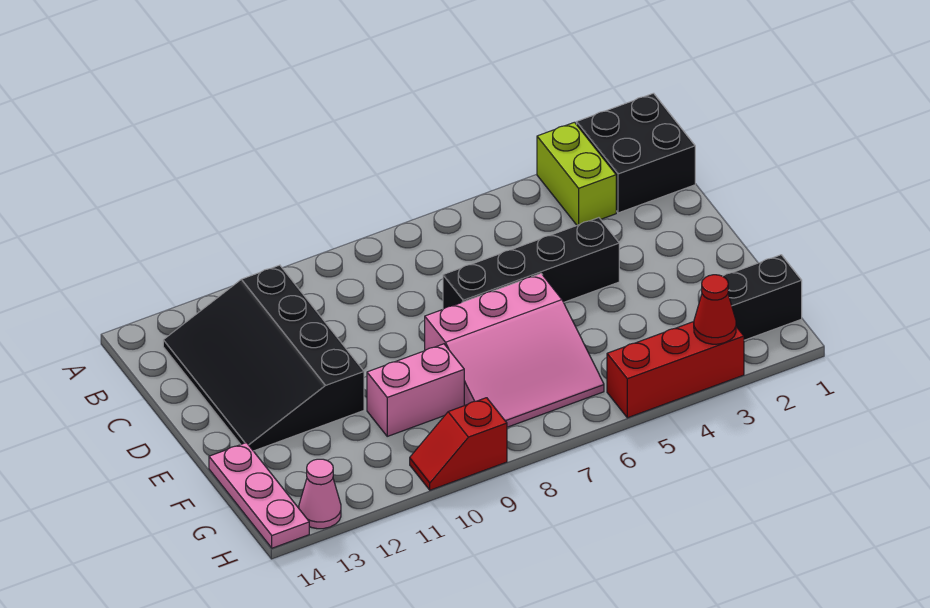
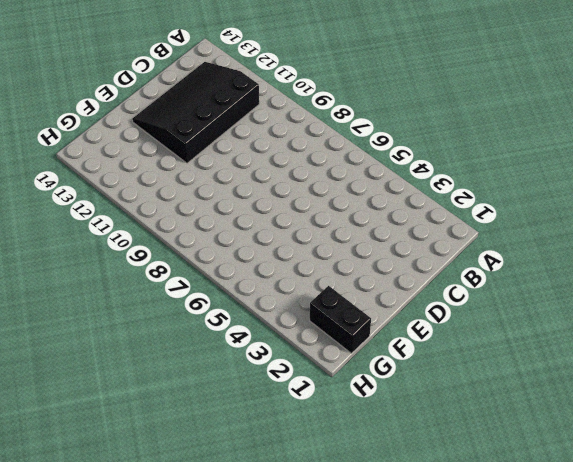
none -> black brick A1:B2 level 1
none -> lime brick A3:B3 level 1
none -> black brick D4:D7 level 1

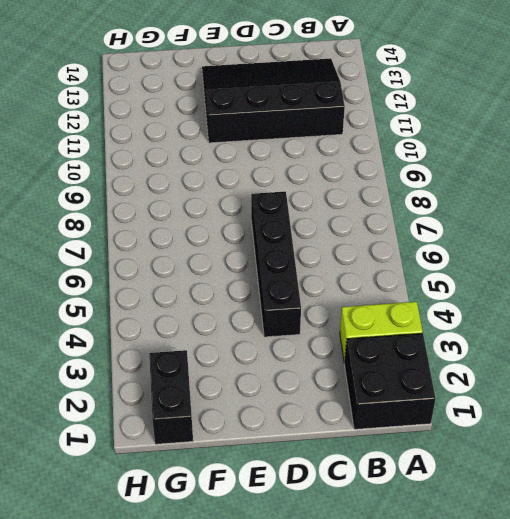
none -> pink slope E6:G8 level 1 top E
none -> pink brick F9:F10 level 1
none -> pink plate F14:H14 level 1

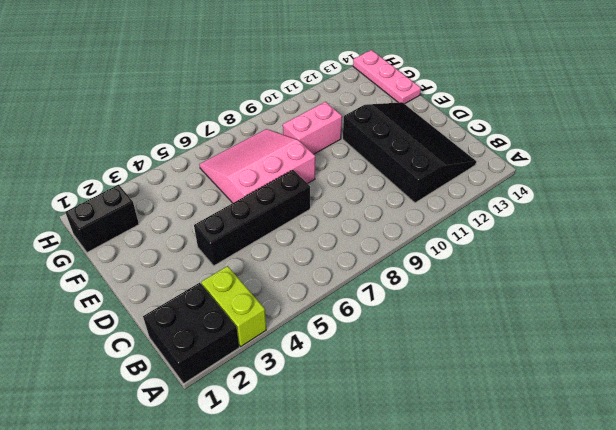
none -> red brick H3:H5 level 1
none -> red slope H9:H10 level 1 top 9
none -> pink cone H13 level 1

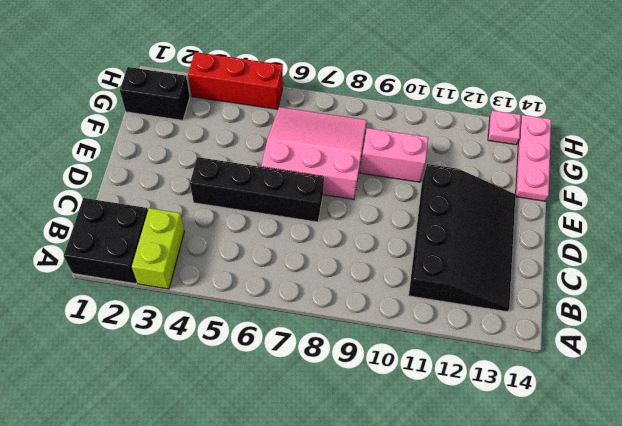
pink plate H13 level 1 -> pink cone H13 level 1
none -> red slope H9:H10 level 1 top 9
none -> red cone H3 level 2

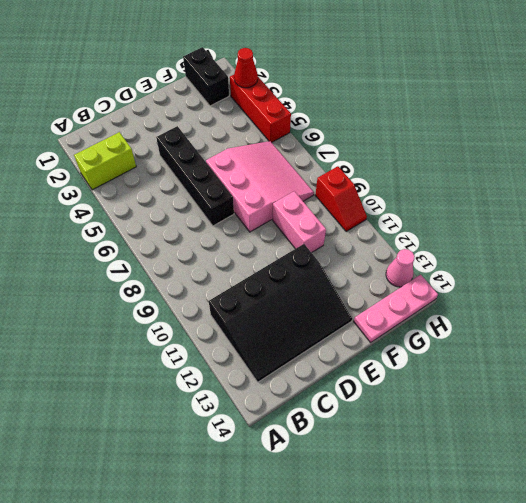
none -> black brick A1:B2 level 1

